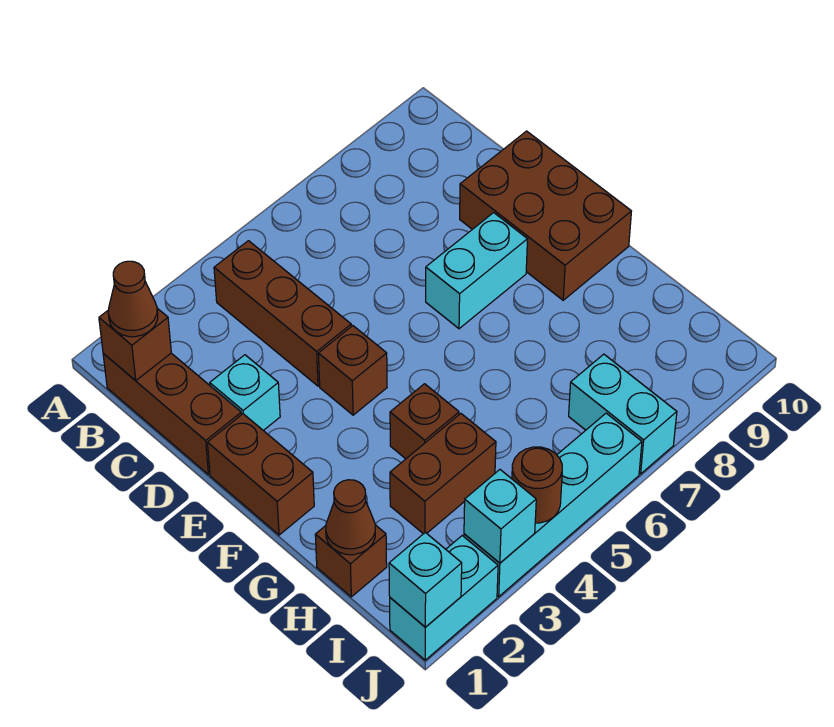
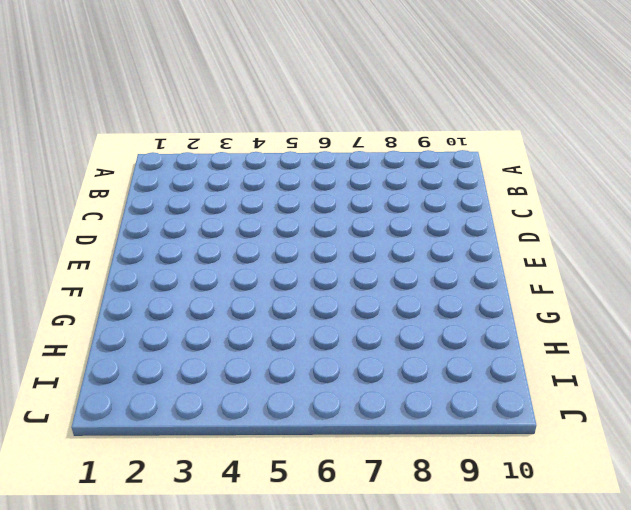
none -> brown brick B1:D1 level 1
none -> brown brick B4:D4 level 1
none -> cyan brick D2 level 1

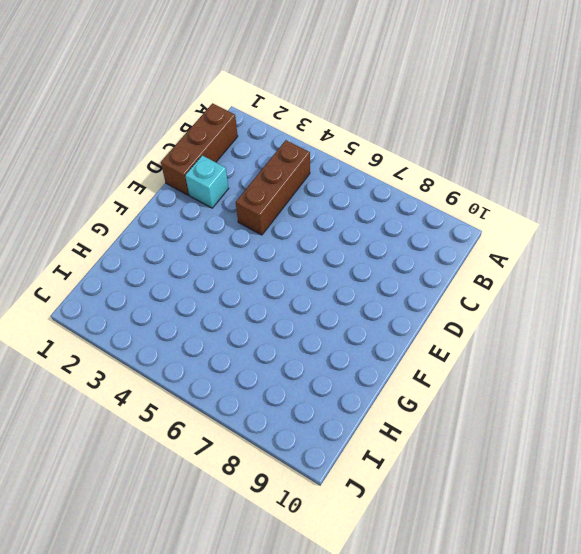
none -> brown brick D9:F10 level 1
none -> brown brick E1:F1 level 1
none -> brown brick E4 level 1

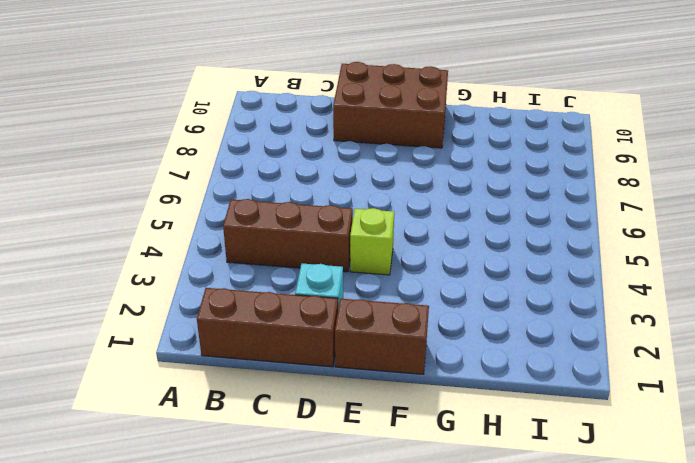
lime brick E4 level 1 -> brown brick E4 level 1
none -> cyan brick E7:E8 level 1
none -> brown brick G4 level 1
none -> brown brick H1 level 1

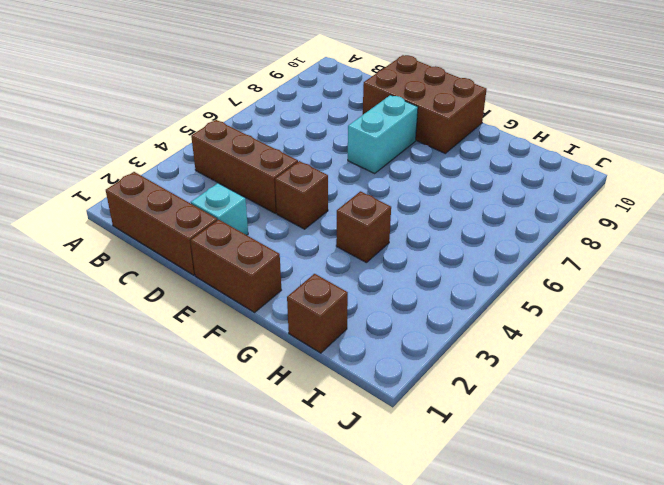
none -> brown brick H3:H4 level 1
none -> cyan brick I7:J7 level 1
none -> cyan brick J1:J2 level 1

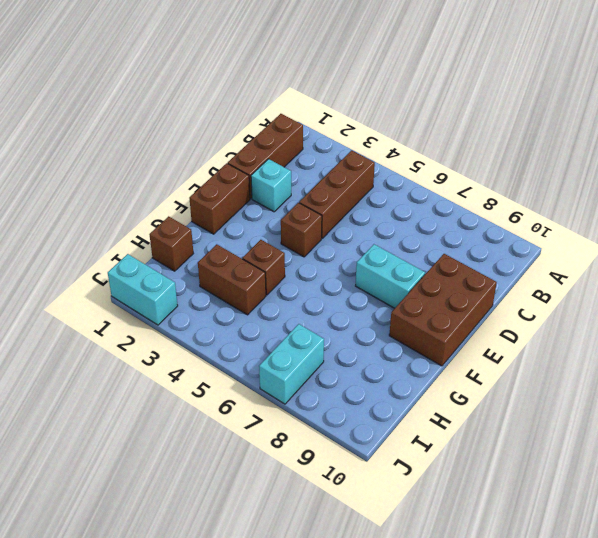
none -> cyan brick J3:J6 level 1
none -> brown brick B1 level 2
none -> brown cone H1 level 2

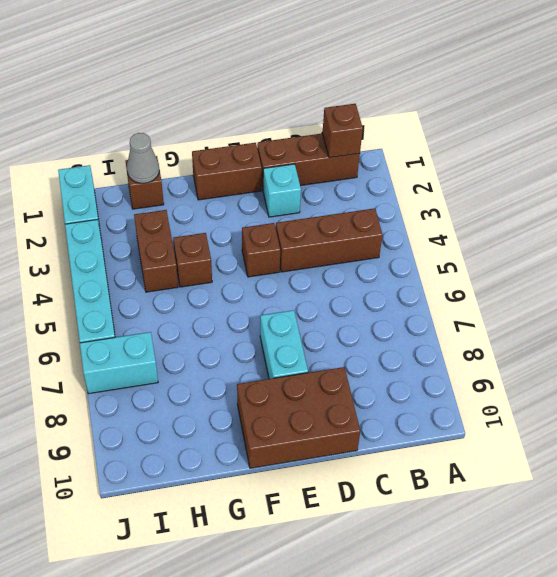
grey cone H1 level 2 -> brown cone H1 level 2
none -> cyan brick J1 level 2
none -> cyan brick J3 level 2
none -> brown round brick J4 level 2

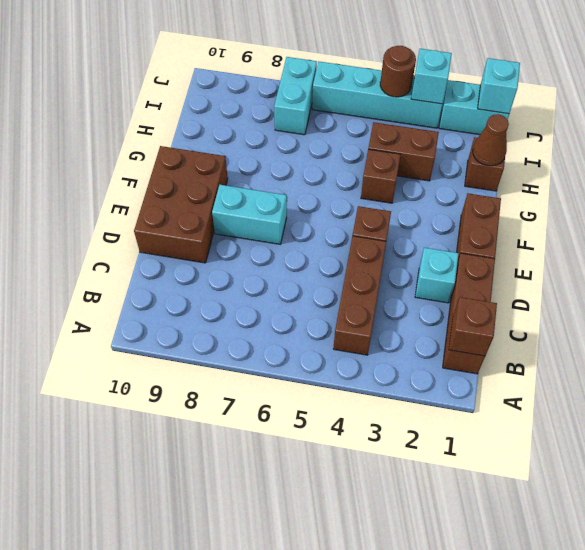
none -> brown cone B1 level 3

